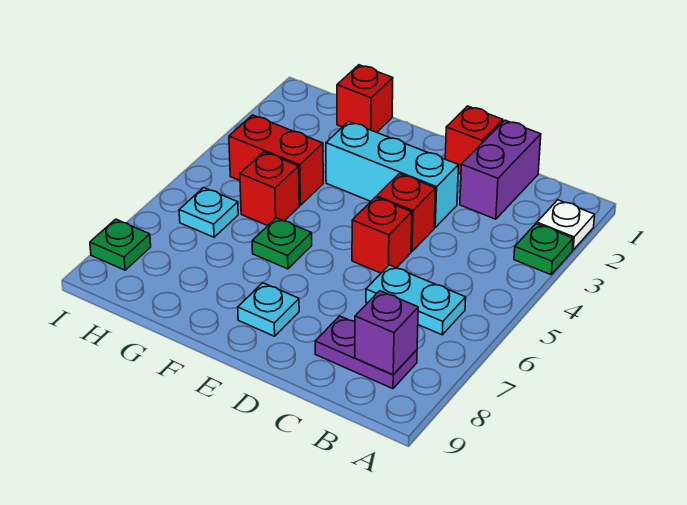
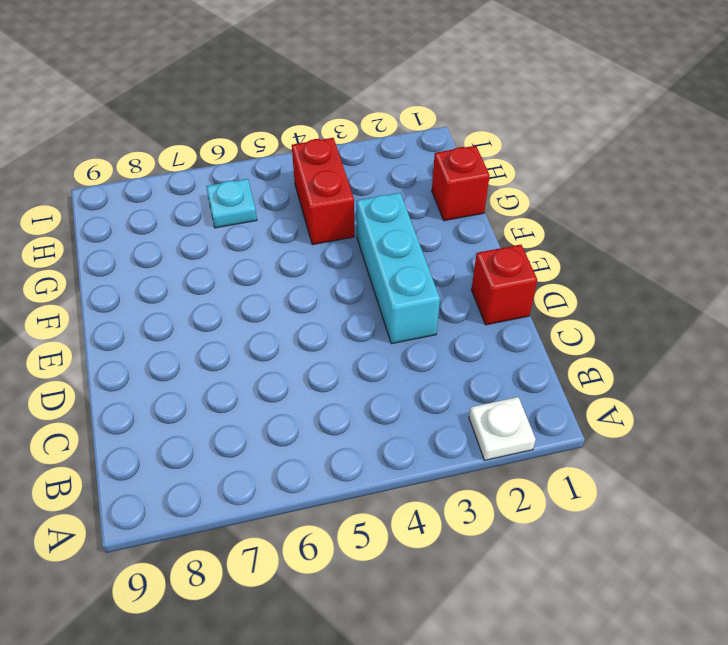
none -> green plate A3 level 1
none -> cyan plate B6:C6 level 1
none -> purple plate B8:C8 level 1

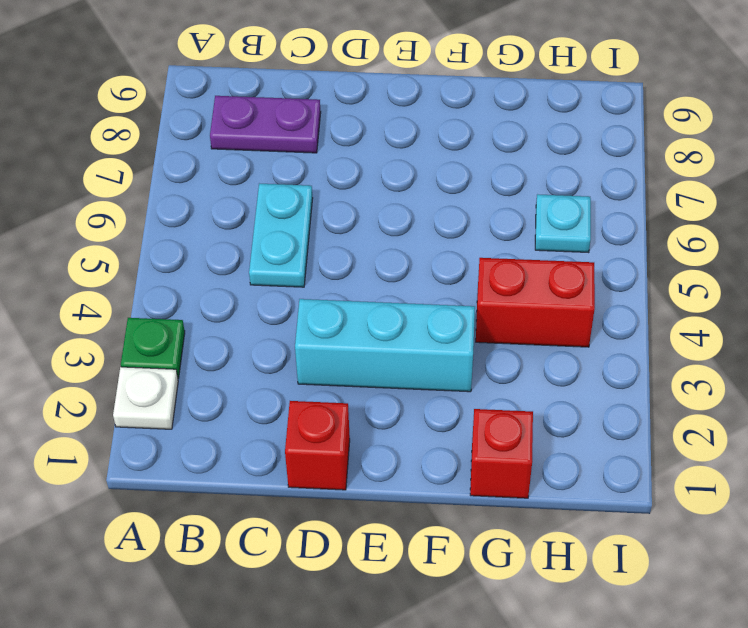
cyan plate C5:C6 level 1 -> cyan plate B6:C6 level 1
none -> purple brick C1:C2 level 1
none -> red brick D4 level 1
none -> red brick D5 level 1

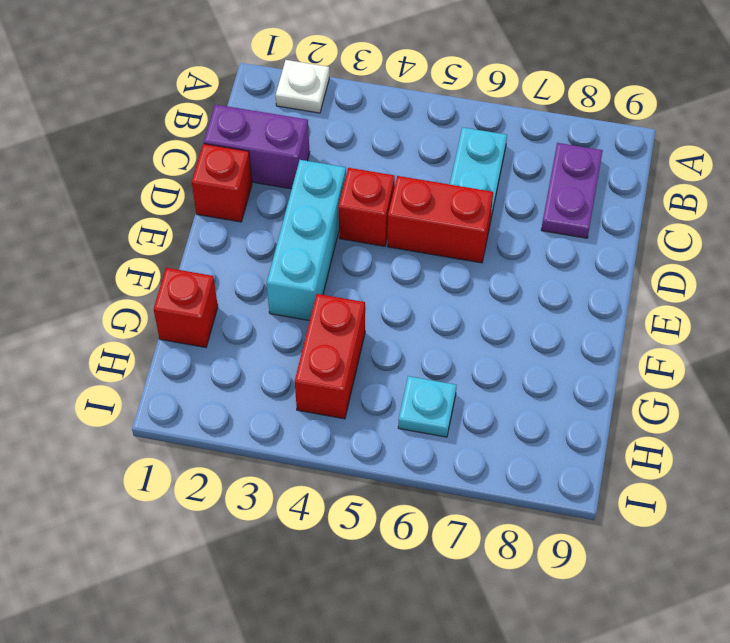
red brick D5:D6 level 1 -> red brick D5 level 1
none -> green plate A3 level 1
none -> cyan plate E8 level 1
none -> green plate F6 level 1

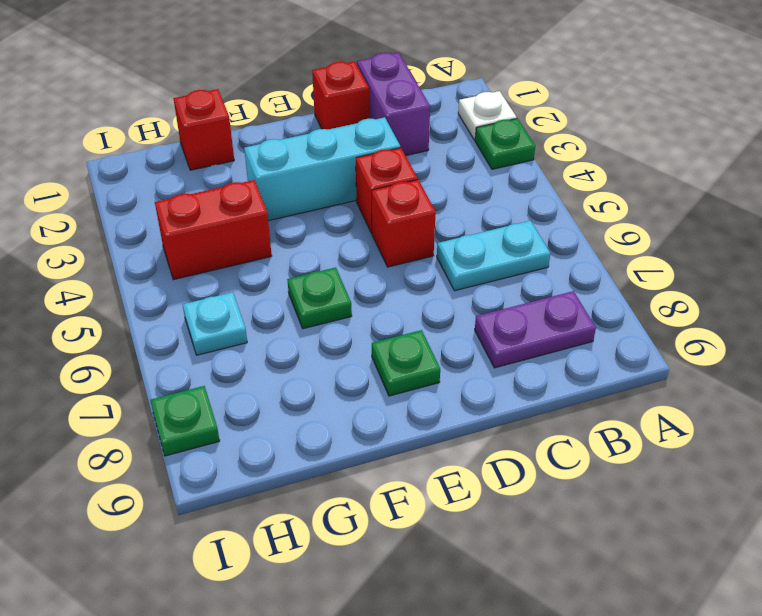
green plate E8 level 1 -> cyan plate E8 level 1
none -> red brick G5 level 1
none -> purple brick B8 level 2

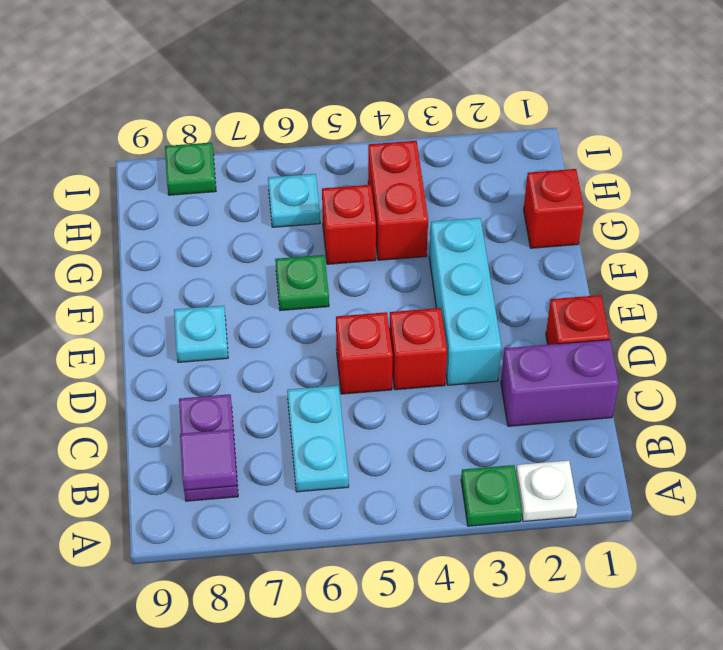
purple tile B8 level 2 -> purple brick B8 level 2

